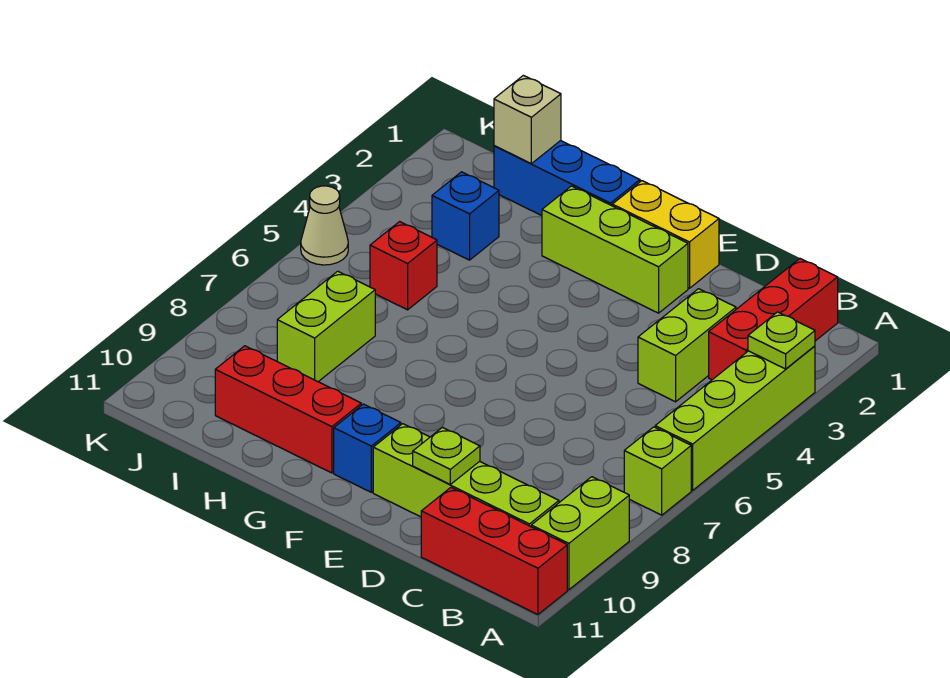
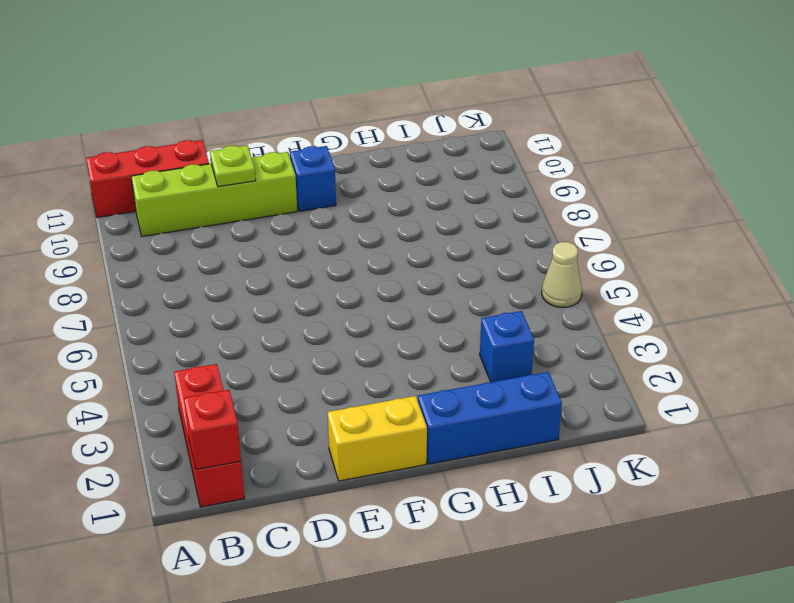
red brick B1 level 2 -> red brick I5 level 1
none -> lime brick A3:A6 level 1
none -> lime brick A7 level 1
none -> lime brick A9:A10 level 1

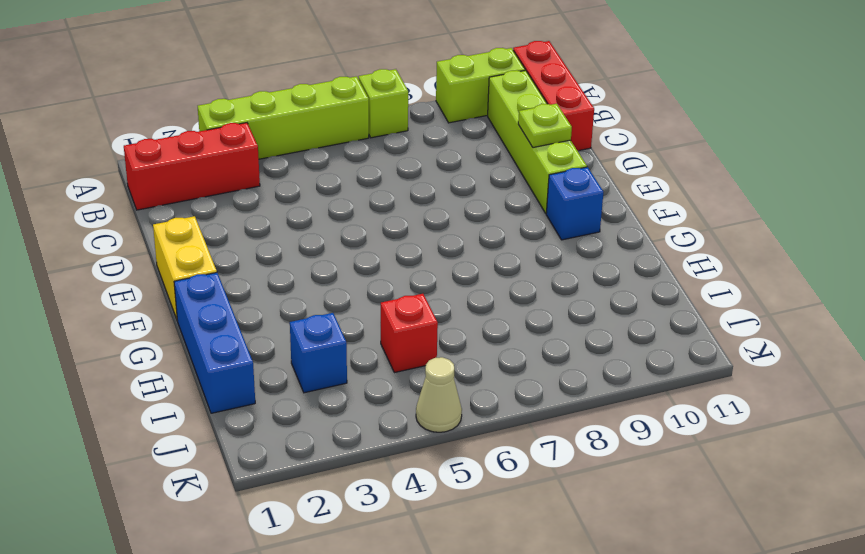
none -> lime brick C3:C4 level 1
none -> lime brick E2:G2 level 1
none -> red brick G10:I10 level 1

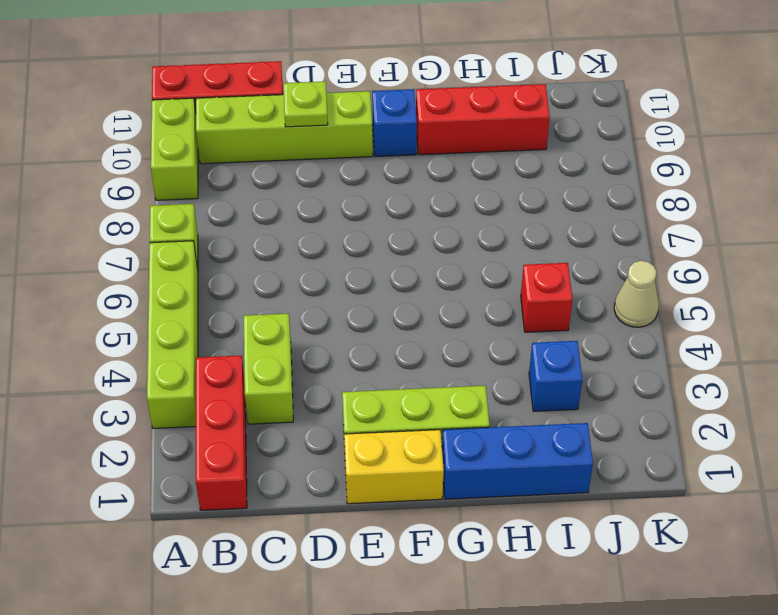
none -> lime brick I7:I8 level 1
none -> lime plate A3 level 2
none -> tan brick I1 level 2

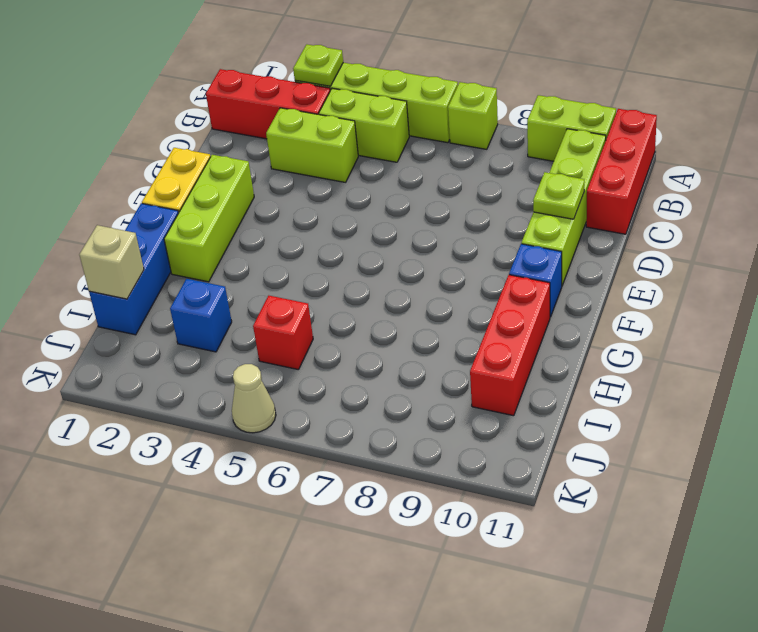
lime brick B4:B5 level 1 -> lime brick I7:I8 level 1

